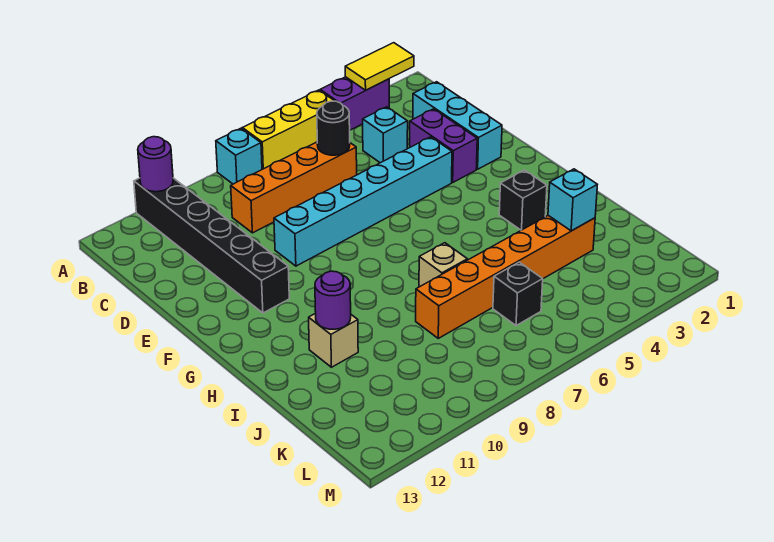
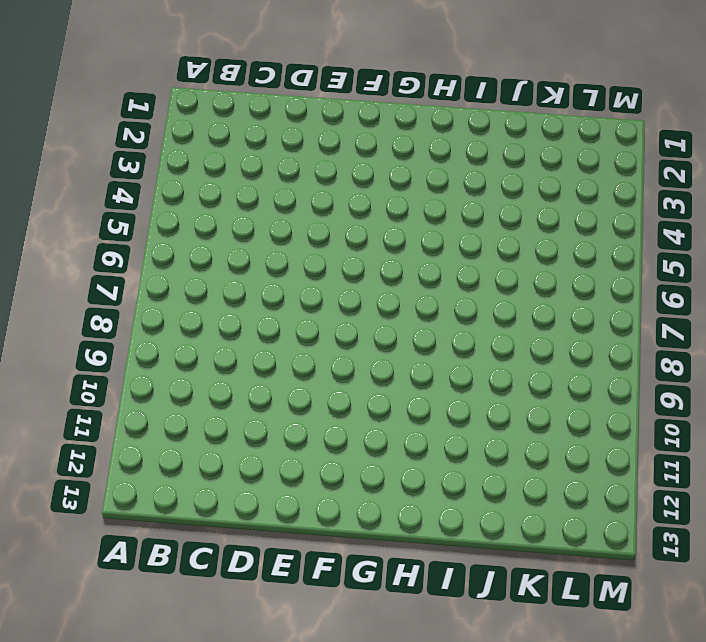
none -> purple brick A3:A4 level 1
none -> yellow brick A5:A7 level 1
none -> cyan brick A8 level 1

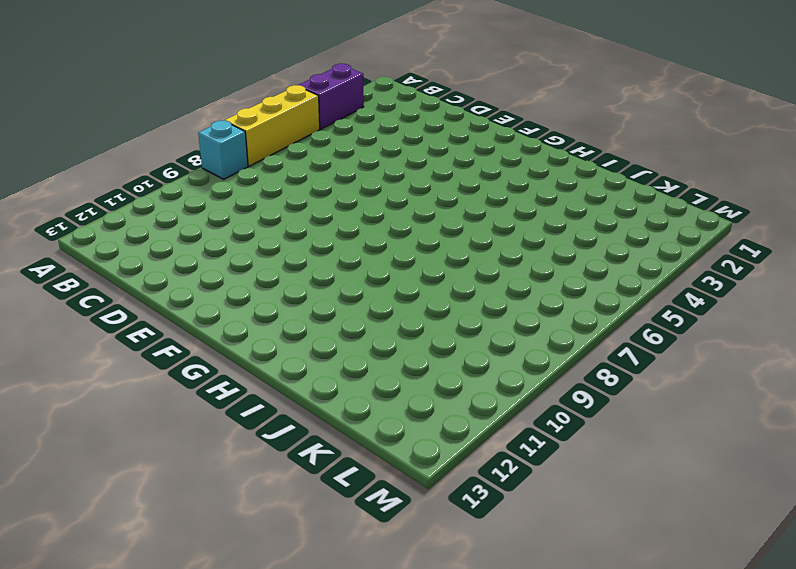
none -> black brick A11:F11 level 1
none -> cyan brick C2:E2 level 1
none -> cyan brick C4 level 1

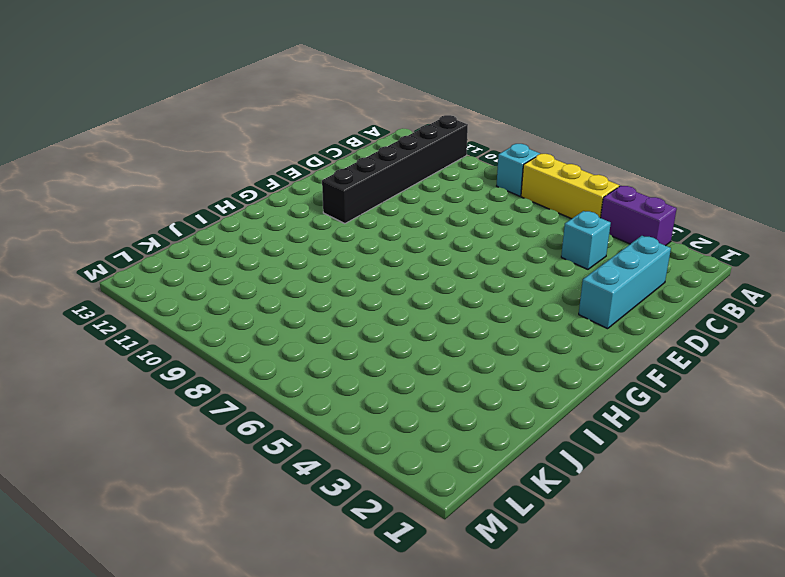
none -> orange brick C6:C9 level 1
none -> purple brick D3:E3 level 1
none -> cyan brick E4:E9 level 1

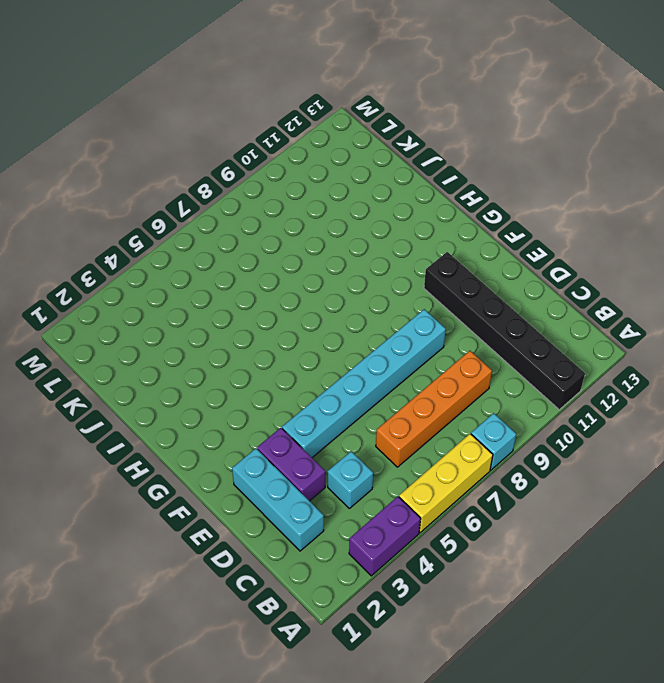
none -> black brick H3 level 1
none -> tan brick I7 level 1
none -> tan brick I11 level 1

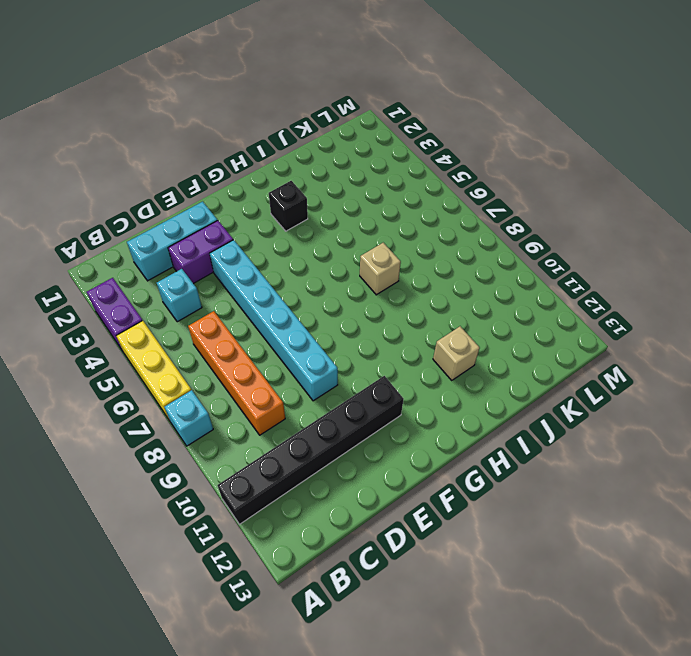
none -> orange brick J3:J8 level 1
none -> black brick K6 level 1
none -> yellow tile A2:A3 level 2

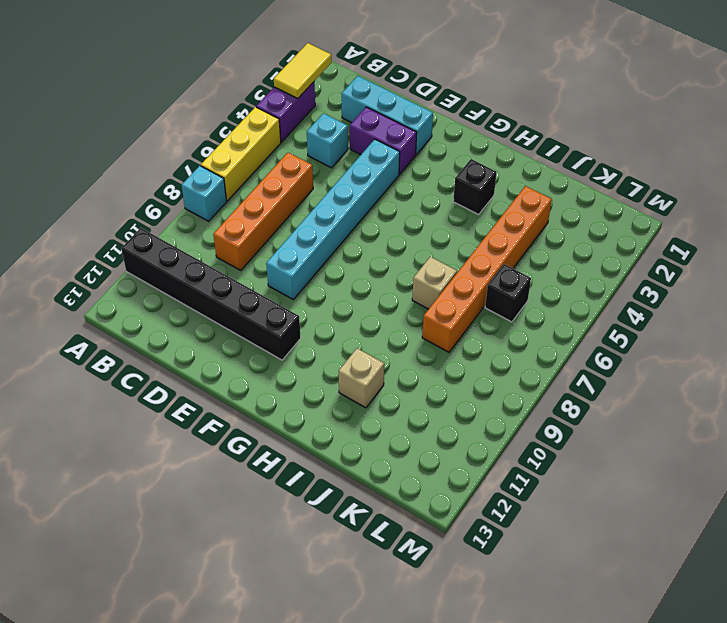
none -> purple round brick A11 level 2
none -> black round brick C6 level 2
none -> purple round brick I11 level 2

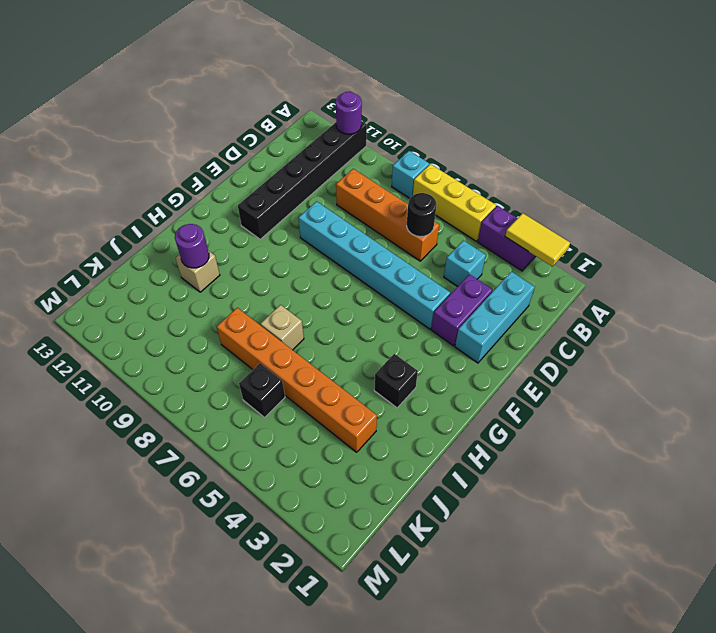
none -> cyan brick J3 level 2

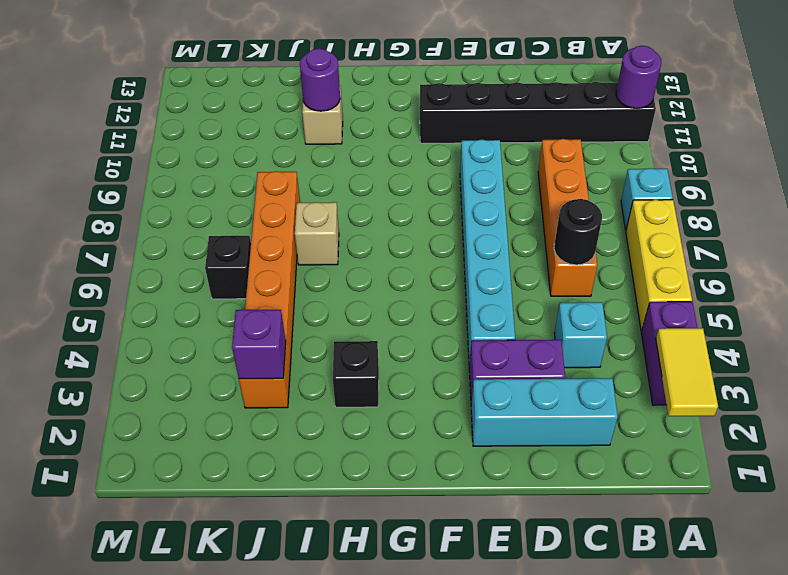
purple brick J3 level 2 -> cyan brick J3 level 2

